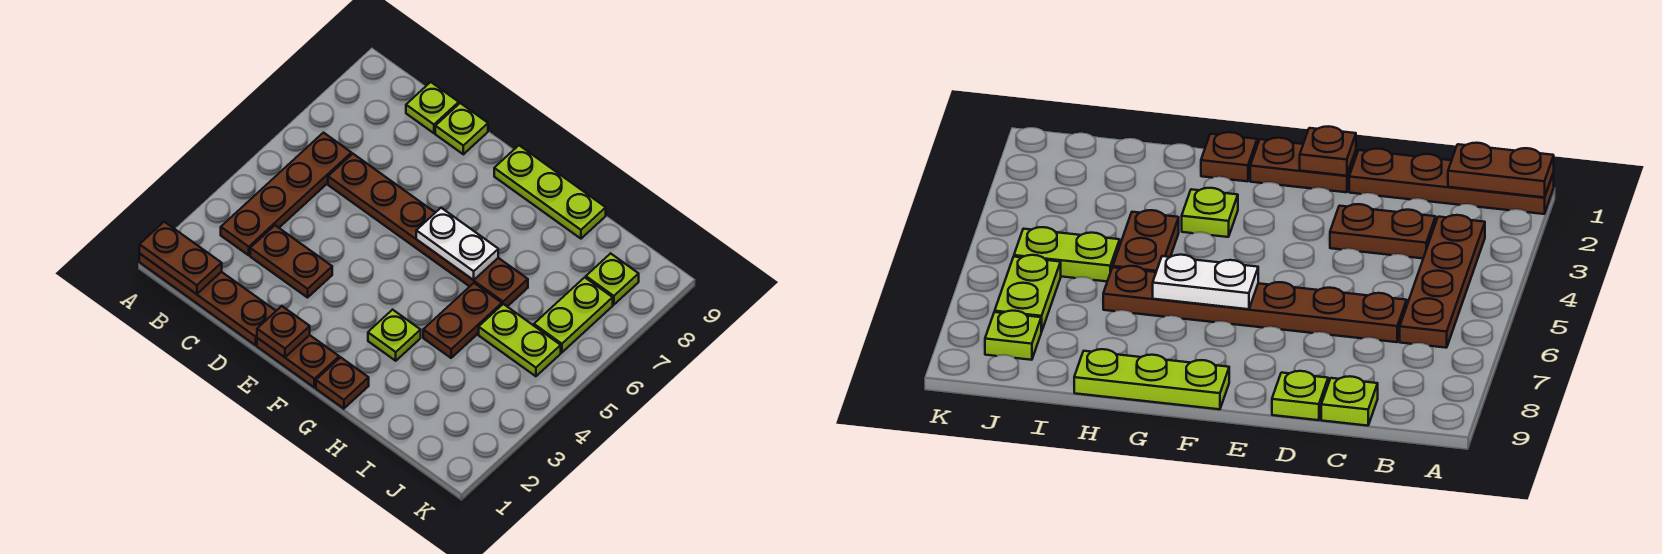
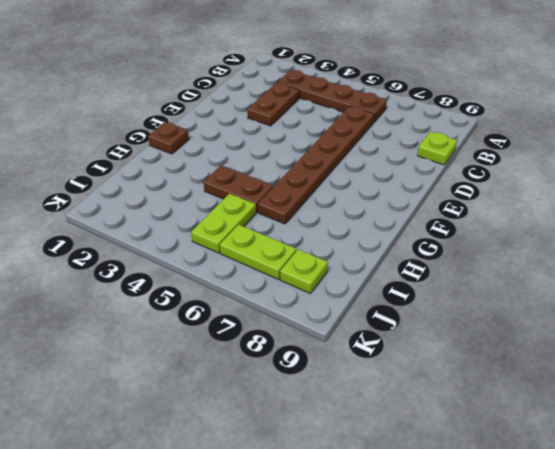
none -> brown plate A1:D1 level 1
none -> lime plate D9 level 1
none -> brown plate E1:F1 level 1

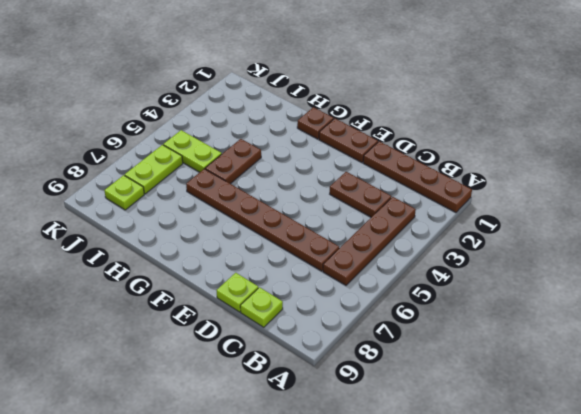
none -> lime plate F9:H9 level 1
none -> lime plate G3 level 1
none -> brown plate A1:B1 level 2

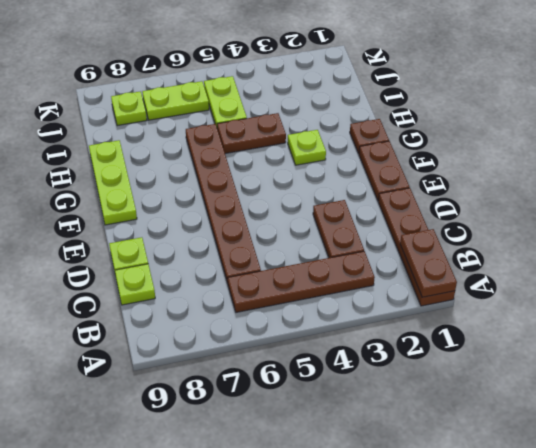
none -> brown plate E1 level 2
none -> white plate F6:G6 level 2

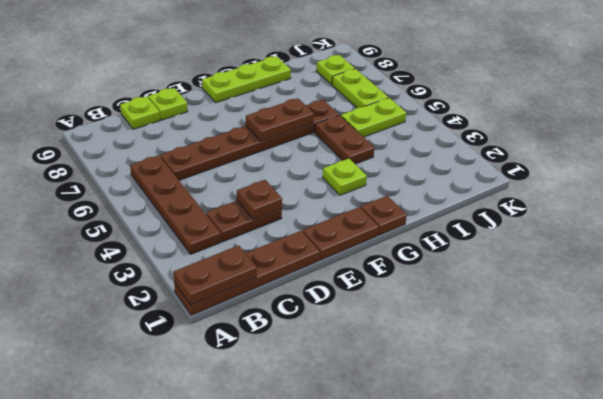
brown plate D3 level 2 -> brown plate E1 level 2
brown plate F6:G6 level 2 -> white plate F6:G6 level 2

